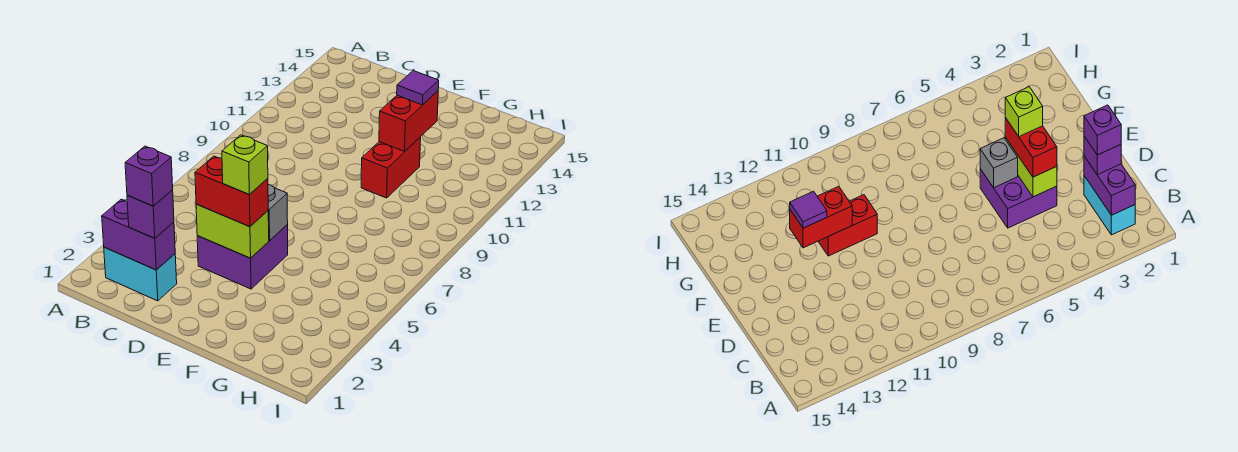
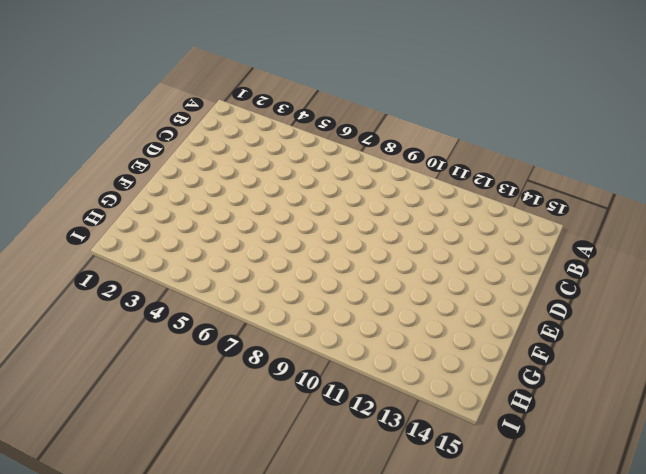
none -> cyan brick B2:C2 level 1
none -> purple brick D4:E5 level 1
none -> red brick F10:F11 level 1

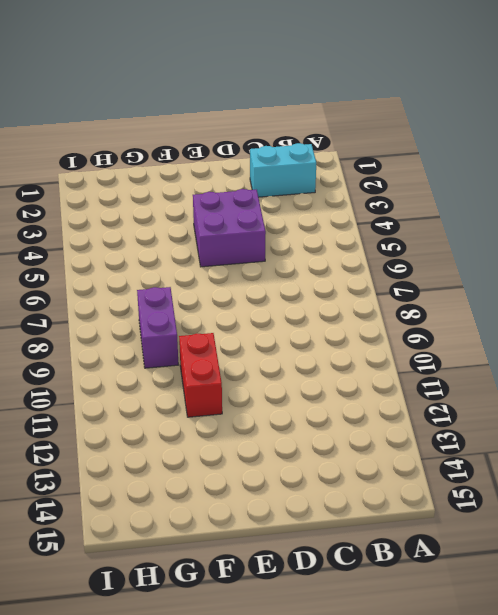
purple brick G8:G9 level 1 -> purple brick B2:C2 level 2
none -> lime brick D4:E4 level 2
none -> grey brick E5 level 2
none -> red brick F11:F12 level 2

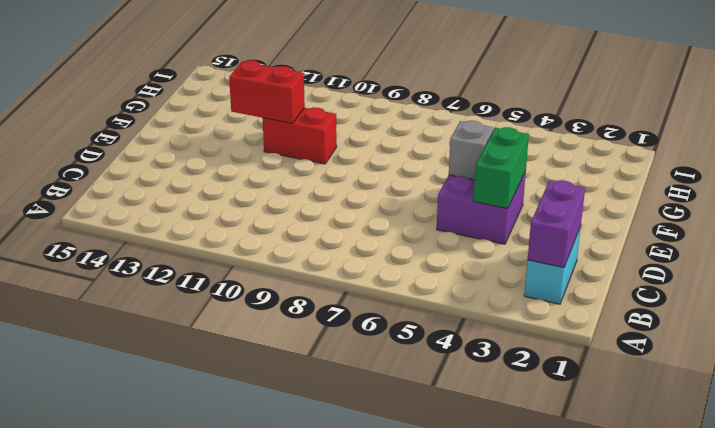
green brick D4:E4 level 2 -> lime brick D4:E4 level 2
none -> purple brick C2 level 3
none -> red brick D4:E4 level 3
none -> purple tile F12 level 3

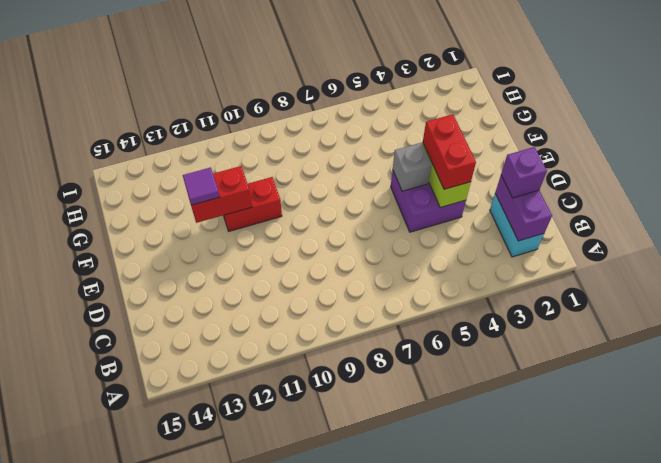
none -> purple brick C2 level 4
none -> lime brick E4 level 4

